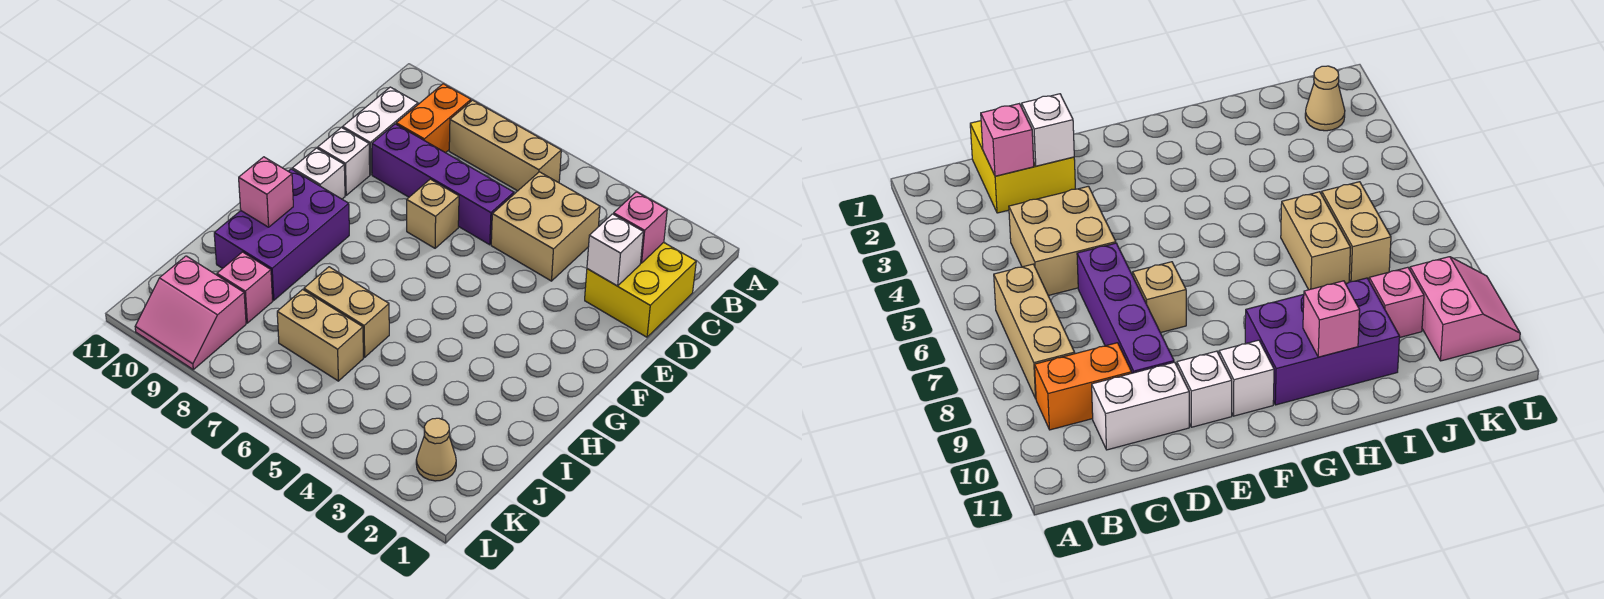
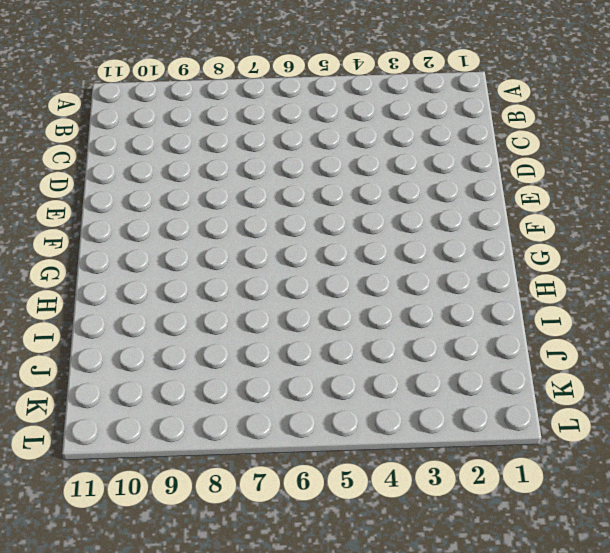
none -> tan brick B6:B8 level 1
none -> orange brick B9:C9 level 1
none -> yellow brick C1:D2 level 1

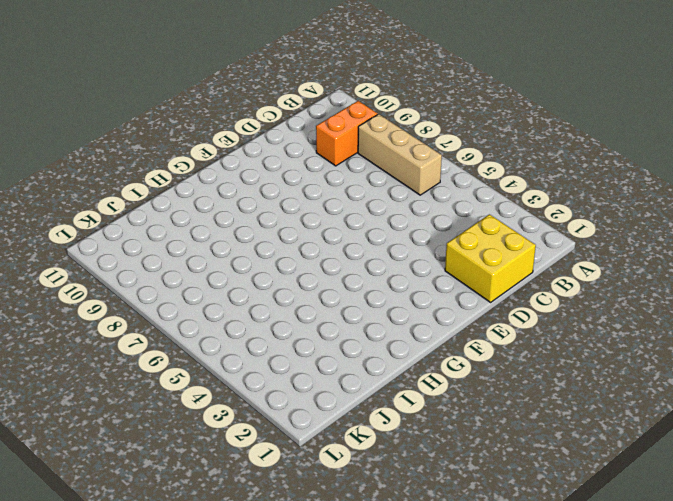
none -> tan brick C4:D5 level 1
none -> white brick C10:D10 level 1
none -> purple brick D6:D9 level 1

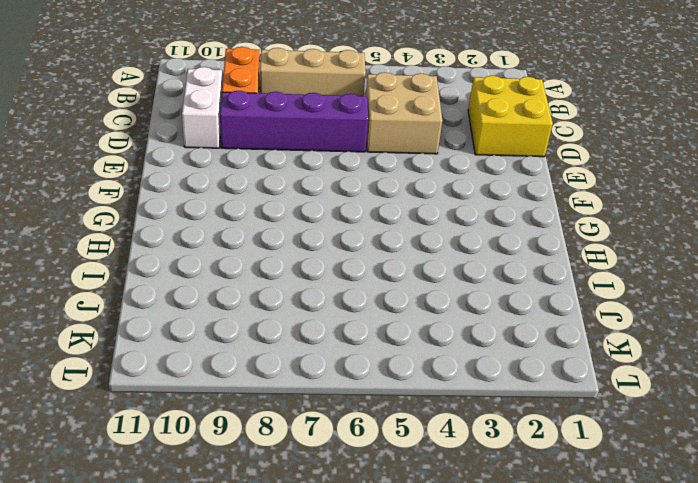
none -> tan brick E7 level 1
none -> white brick E10 level 1
none -> white brick F10 level 1

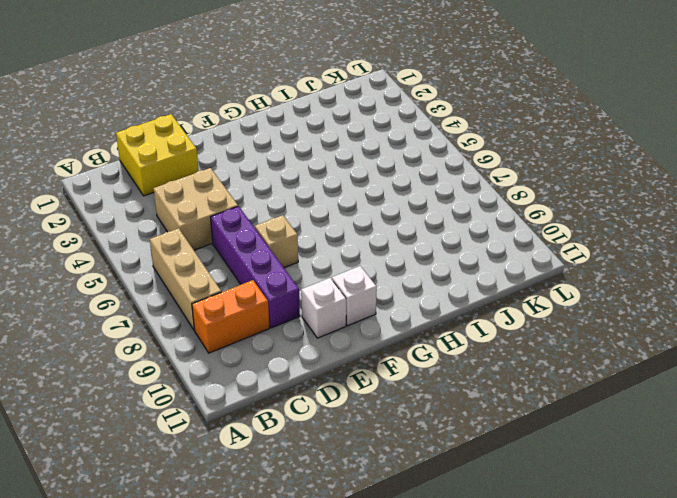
none -> white brick C10:D10 level 1
none -> purple brick G9:I10 level 1
none -> tan brick I6:I7 level 1

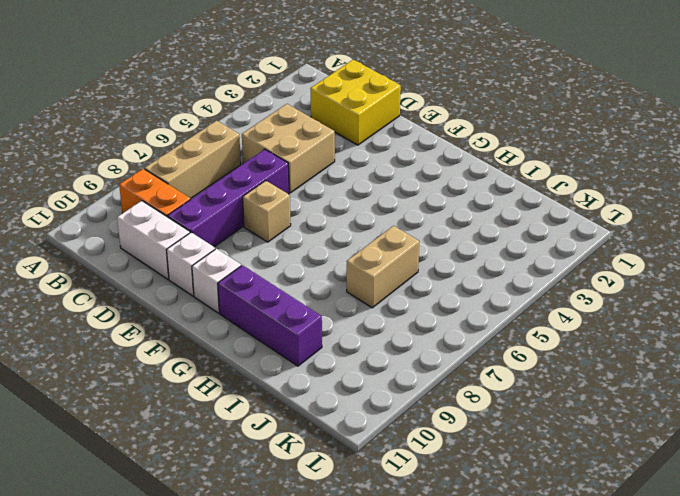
purple brick G10:I10 level 1 -> purple brick G9:I10 level 1
none -> tan brick J6:J7 level 1
none -> pink brick J9 level 1
none -> tan cone K2 level 1

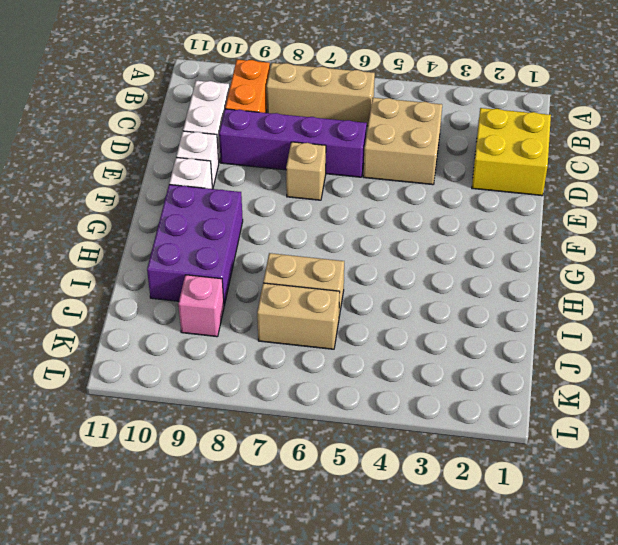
none -> tan cone K2 level 1
none -> pink slope K9:L10 level 1 top K
none -> pink brick C2 level 2

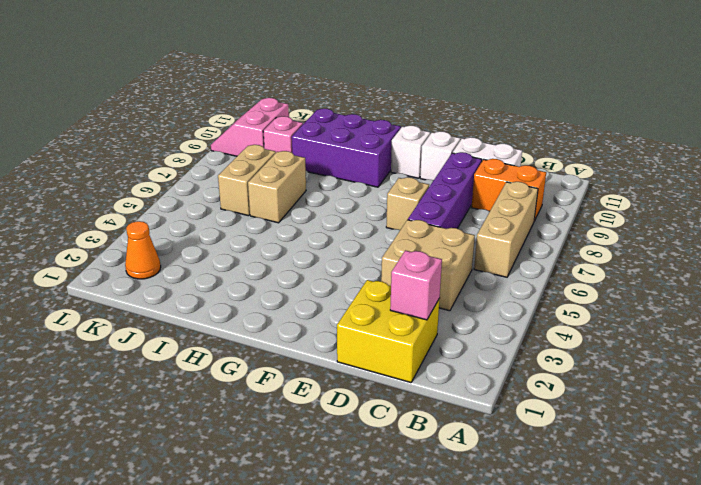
orange cone K2 level 1 -> tan cone K2 level 1
none -> white brick D2 level 2
none -> pink brick H10 level 2

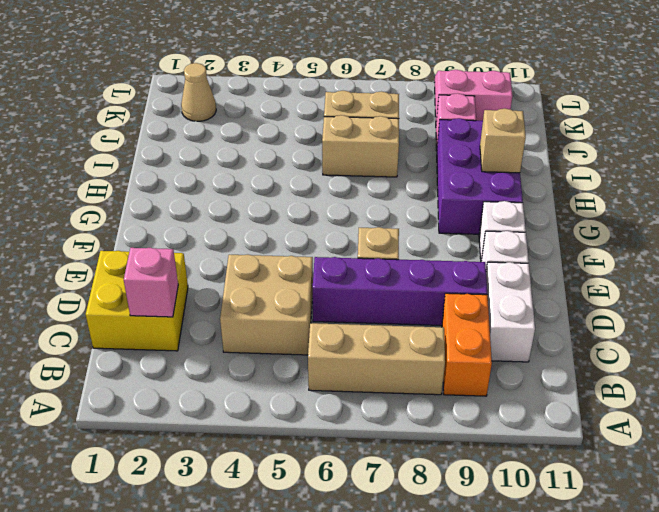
tan brick H10 level 2 -> pink brick H10 level 2
none -> white brick D2 level 2

